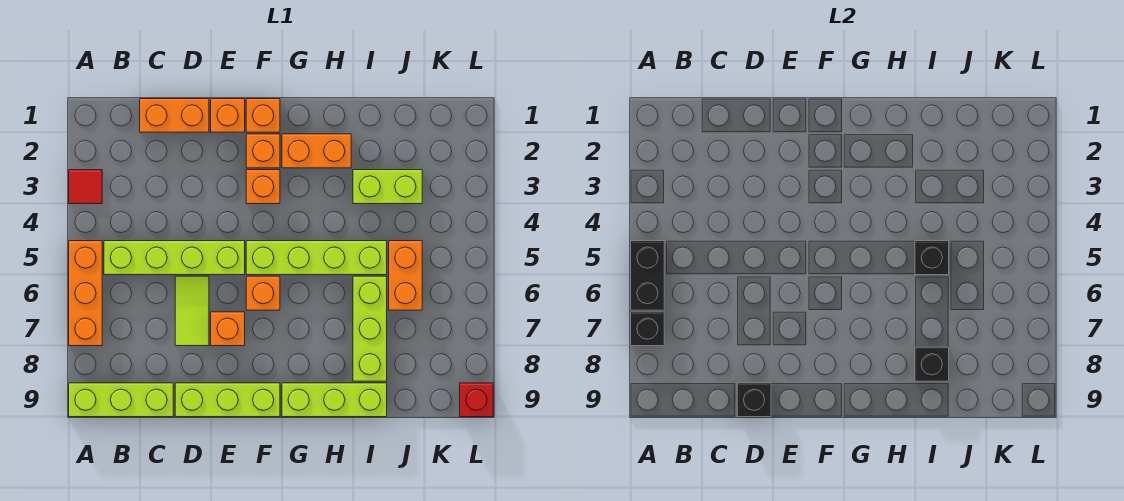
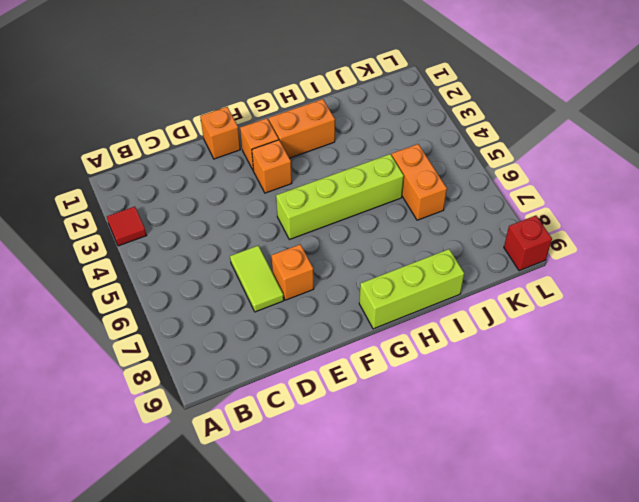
none -> orange brick A5:A7 level 1
none -> lime brick A9:C9 level 1
none -> lime brick B5:E5 level 1

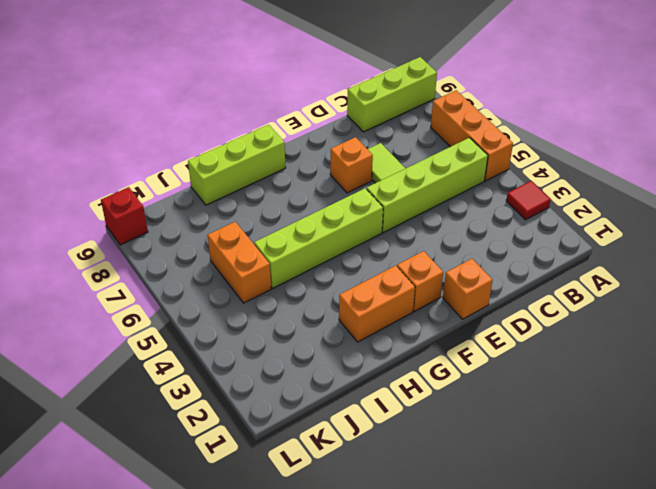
none -> orange brick C1:D1 level 1
none -> lime brick D9:F9 level 1
none -> orange brick F1 level 1

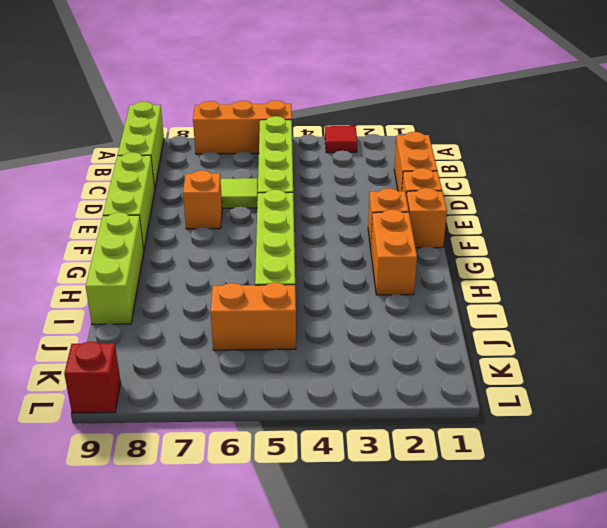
none -> orange brick F3 level 1
none -> orange brick F6 level 1
none -> lime brick I3:J3 level 1

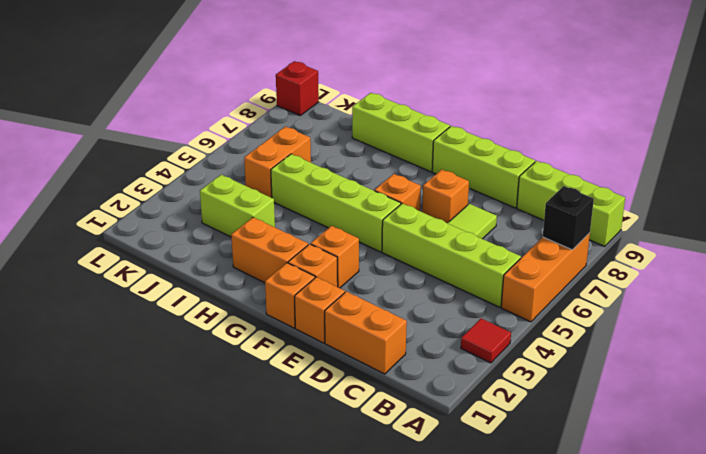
none -> lime brick I6:I8 level 1
none -> black brick A5:A6 level 2
none -> black brick D9 level 2

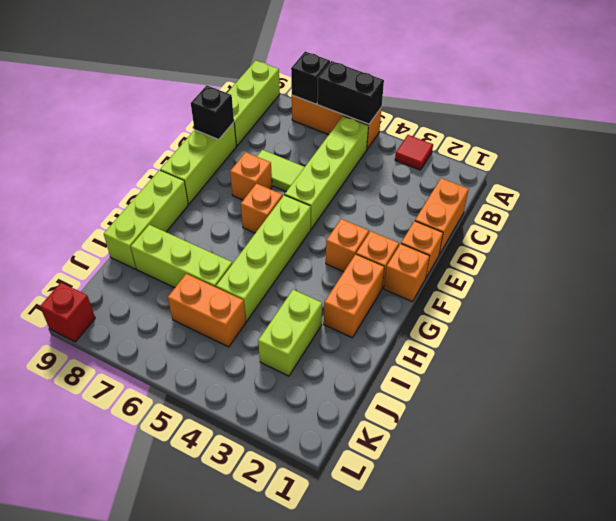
none -> black brick I5 level 2
none -> black brick I8 level 2

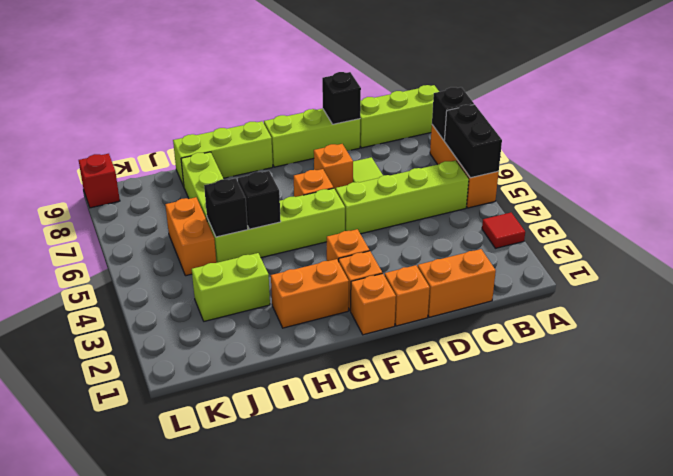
black brick H5 level 2 -> black brick I8 level 2

